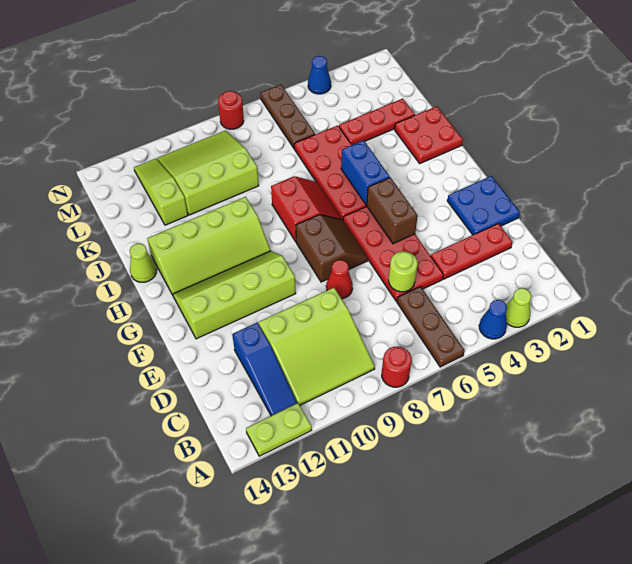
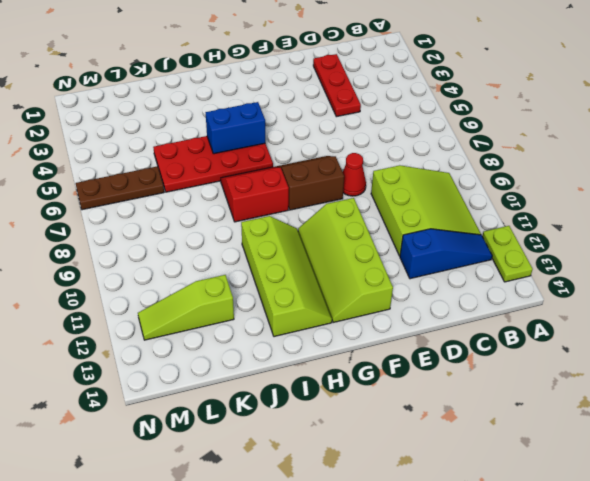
none -> lime cone A3 level 1
none -> blue cone A4 level 1
none -> brown plate A6:C6 level 1

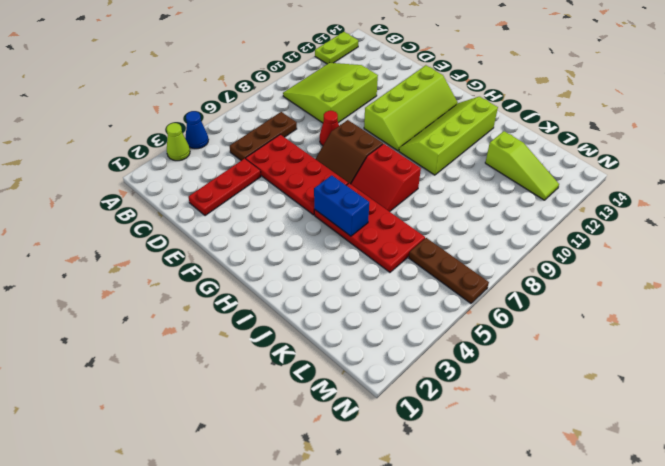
brown plate C5:C7 level 1 -> brown plate A6:C6 level 1
none -> red round brick A8 level 1
none -> blue slope B12:D12 level 1 top D
none -> blue plate E1:F2 level 1

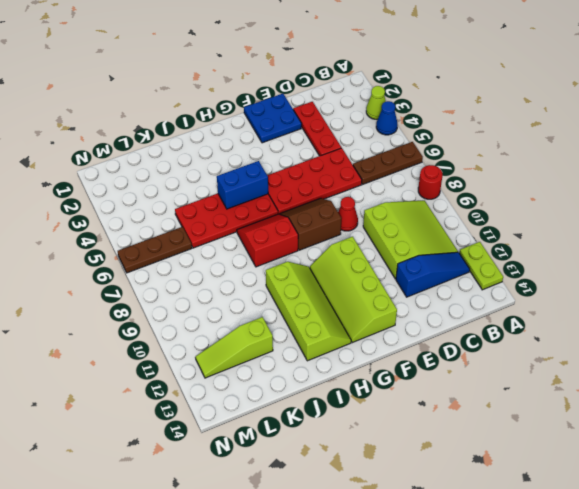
none -> red plate I1:J2 level 1
none -> lime cone I14 level 1
none -> red plate K2:K4 level 1

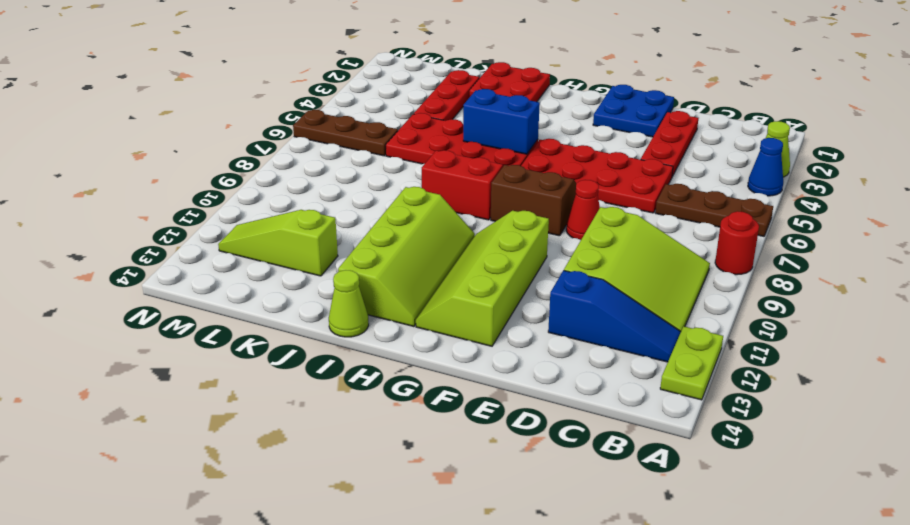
none -> lime slope K9:M11 level 1 top K
none -> blue cone N4 level 1
none -> red round brick N8 level 1

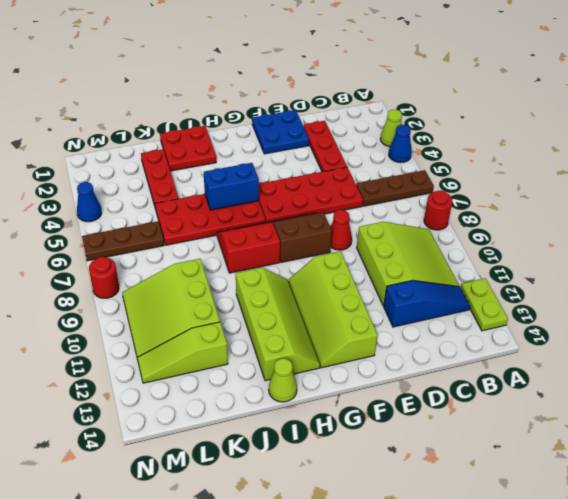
none -> lime round brick D6 level 2
none -> brown brick F5:G5 level 2

